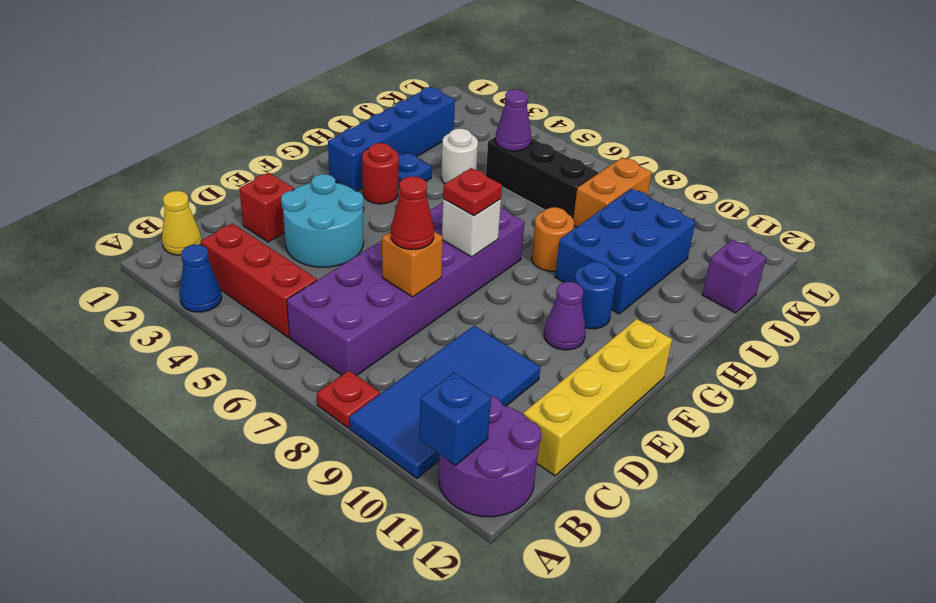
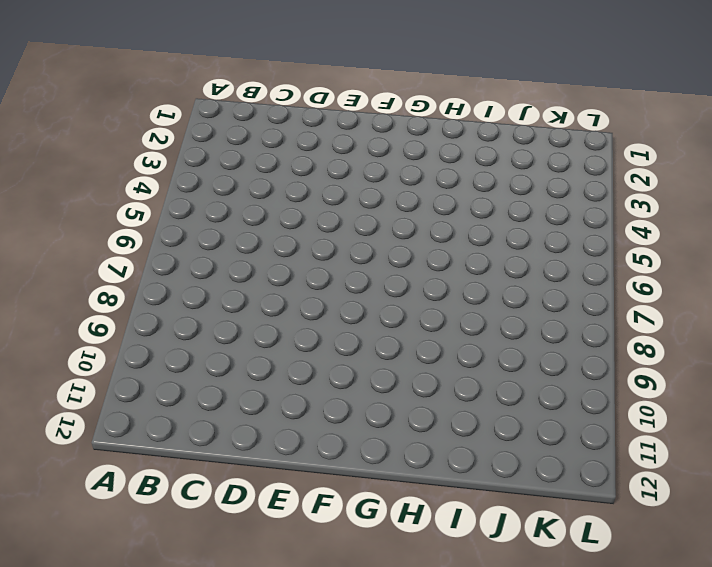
none -> blue cone A3 level 1
none -> red plate A8 level 1
none -> blue tile A9:D10 level 1

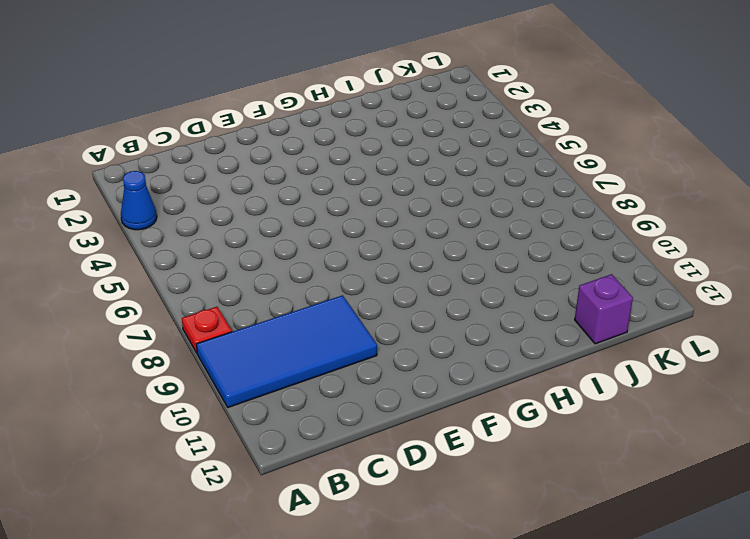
none -> purple round brick A11:B12 level 1
none -> yellow cone B1 level 1
none -> red brick B3:B5 level 1

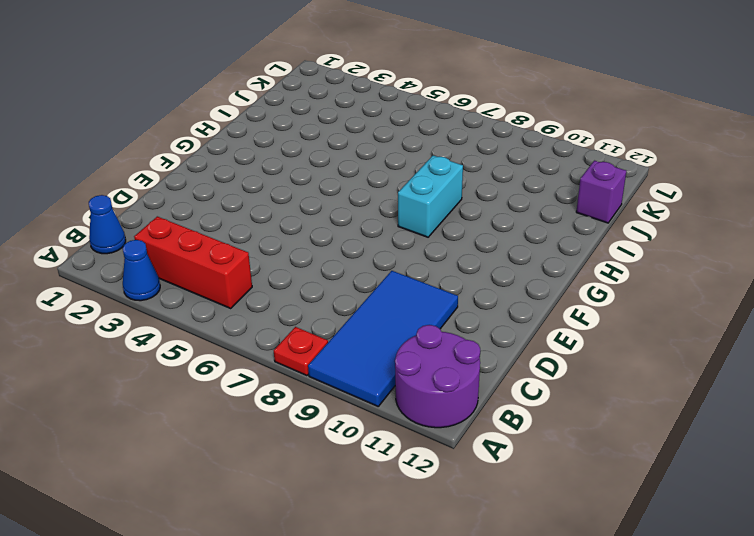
blue cone B1 level 1 -> yellow cone B1 level 1
cyan brick G8:H8 level 1 -> orange round brick H8 level 1
none -> purple brick B6:G7 level 1
none -> yellow brick C12:F12 level 1
none -> red brick D2 level 1

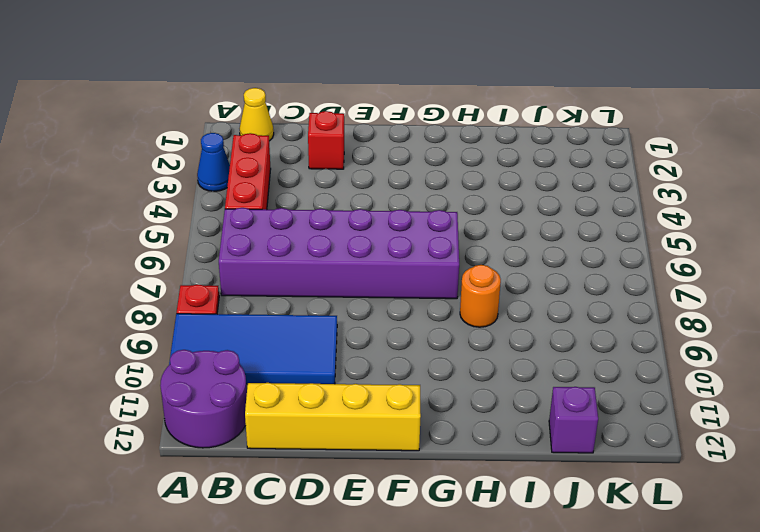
none -> cyan round brick D3:E4 level 1
none -> purple cone F10 level 1
none -> blue brick G2:J2 level 1

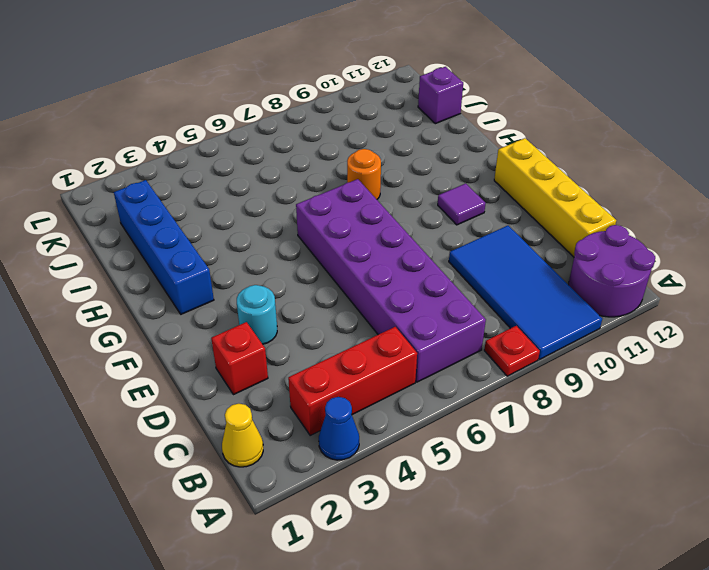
cyan round brick E3 level 1 -> cyan round brick D3:E4 level 1
purple tile F10 level 1 -> purple cone F10 level 1
none -> red round brick G3 level 1
none -> blue round brick G10 level 1
none -> blue plate H3 level 1

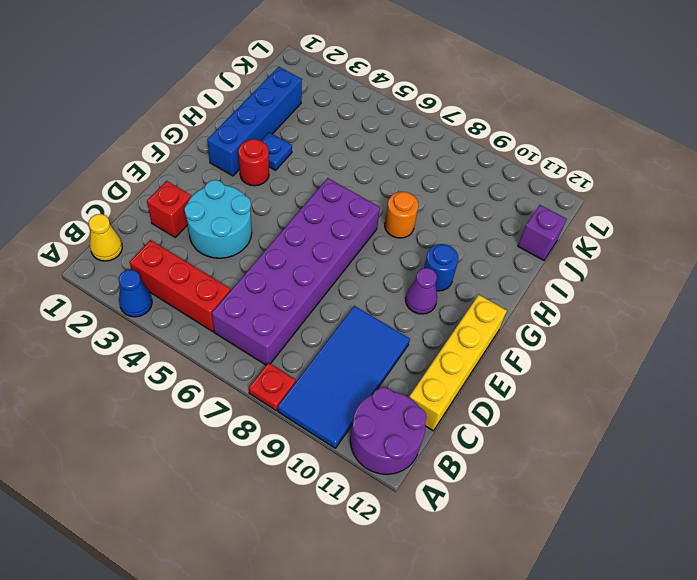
none -> blue brick H9:J10 level 1
none -> white round brick I4 level 1
none -> black brick J5:J7 level 1

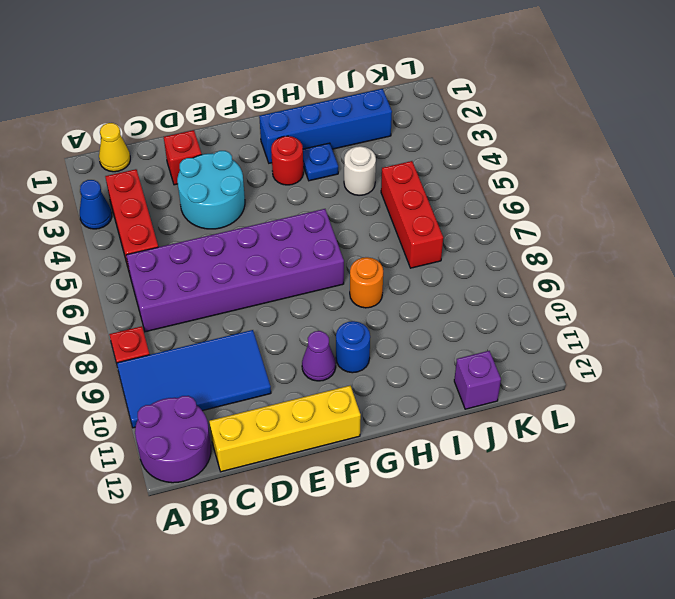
red brick J5:J7 level 1 -> black brick J5:J7 level 1
none -> blue brick H9:J10 level 1
none -> orange brick J8:K8 level 1
none -> blue brick A11 level 2

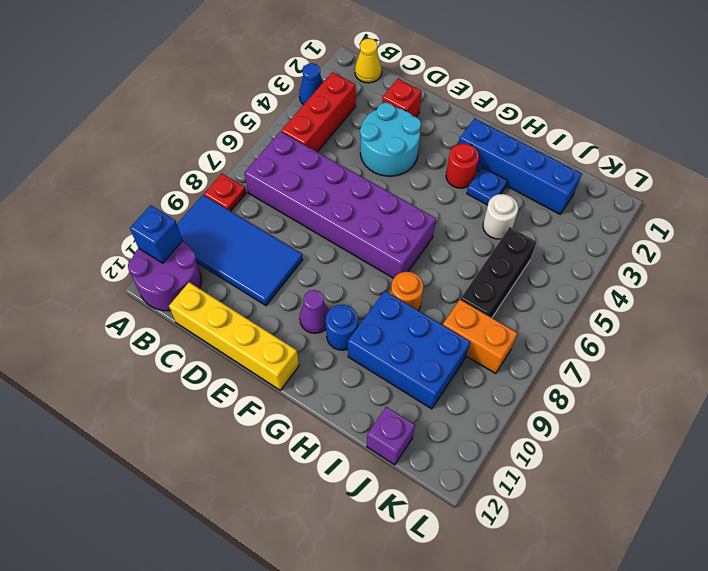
none -> orange brick D7 level 2
none -> white brick F7 level 2
none -> purple cone J5 level 2

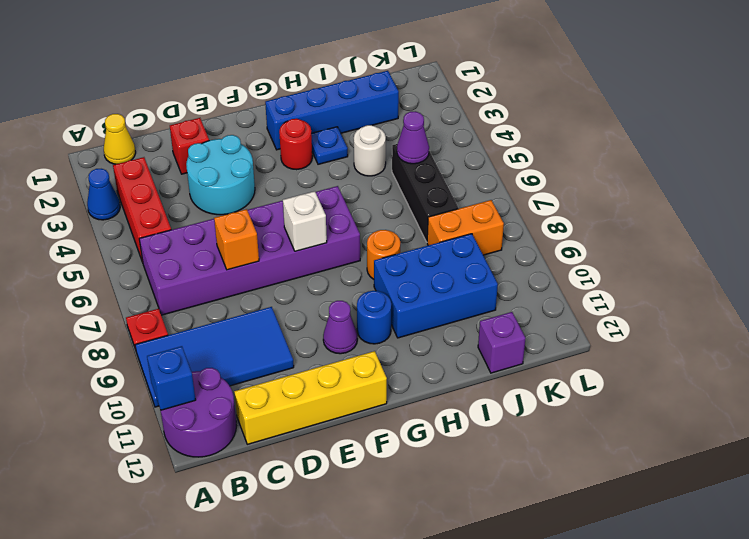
none -> red cone D7 level 3
none -> red plate F7 level 3

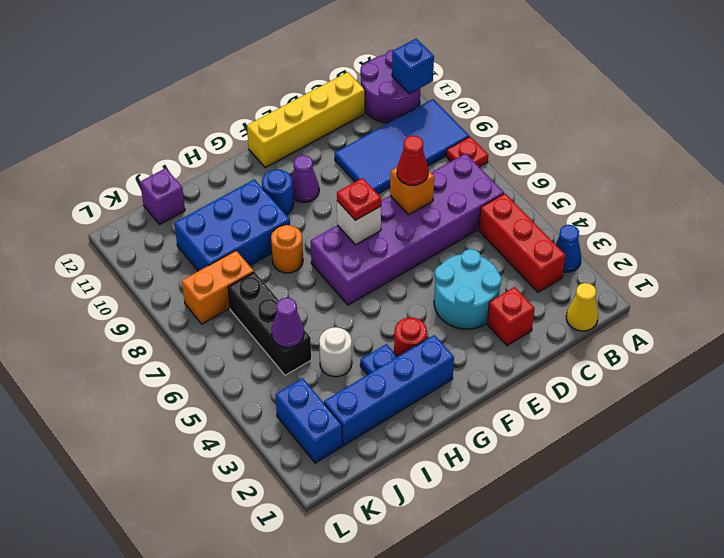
blue brick K2:K3 level 1 -> none

